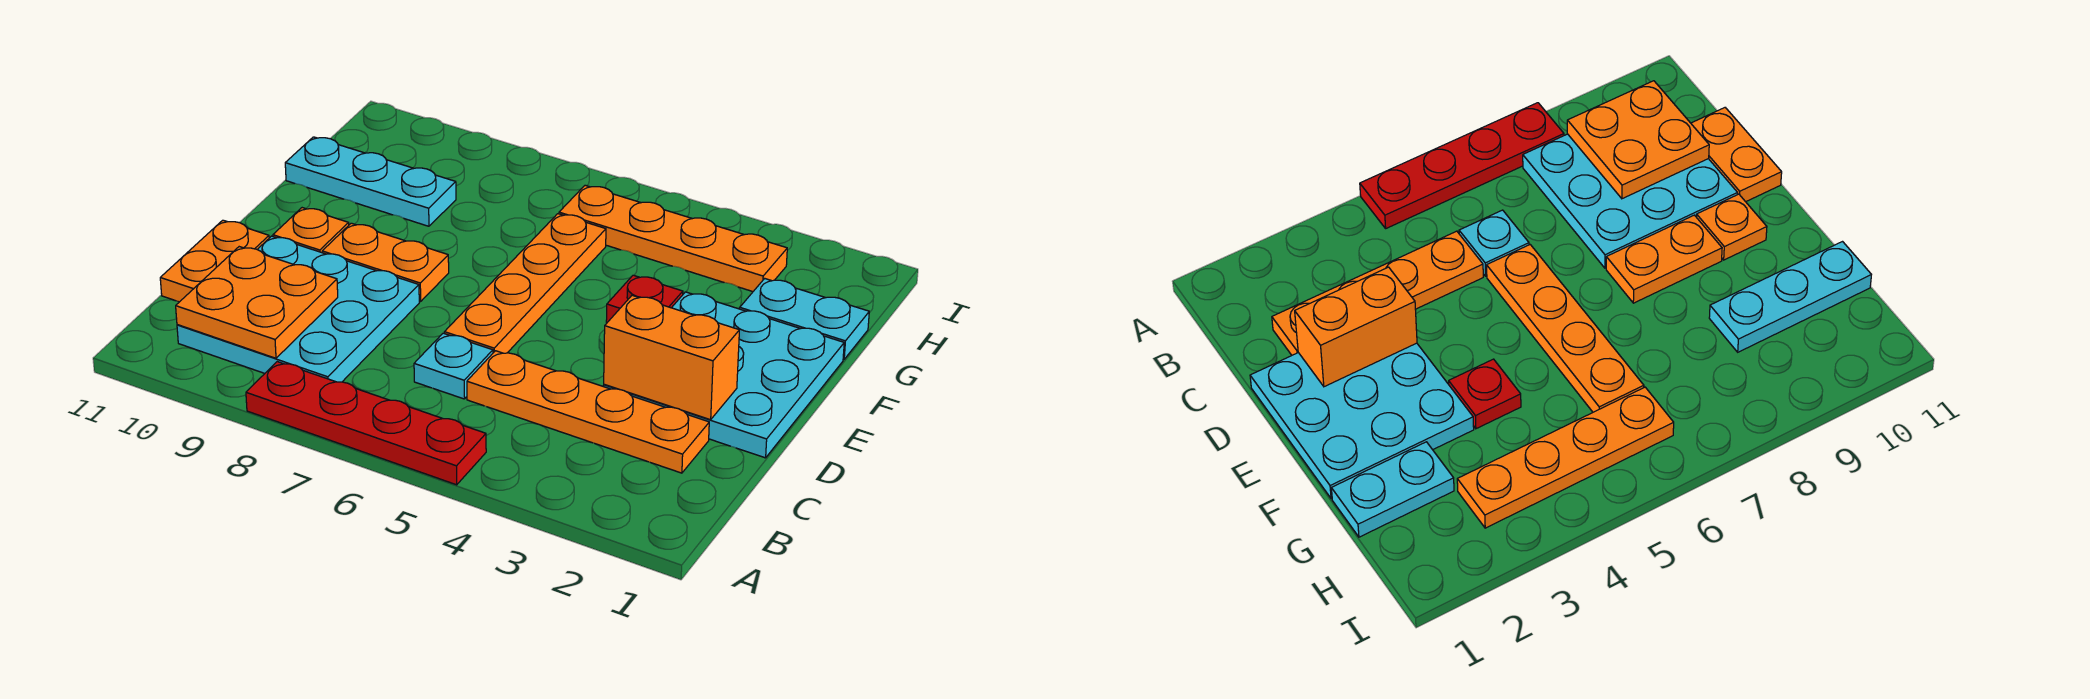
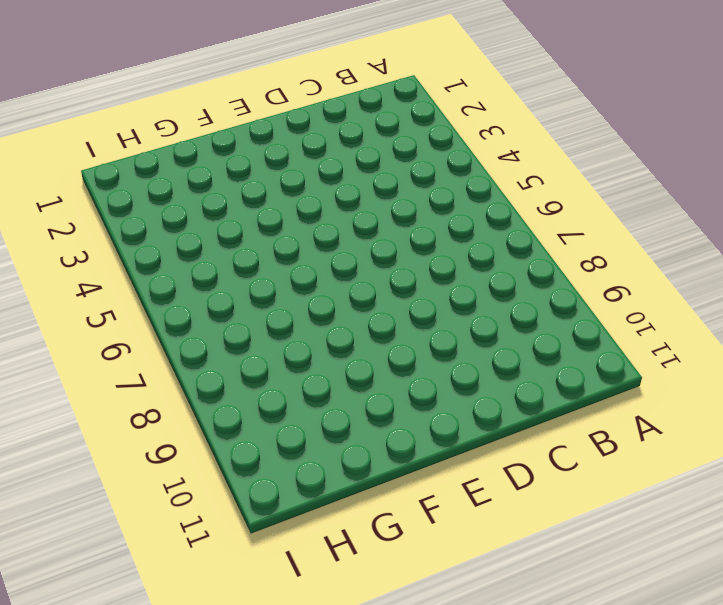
none -> red plate A5:A8 level 1
none -> cyan plate B8:D10 level 1
none -> orange plate C2:C5 level 1

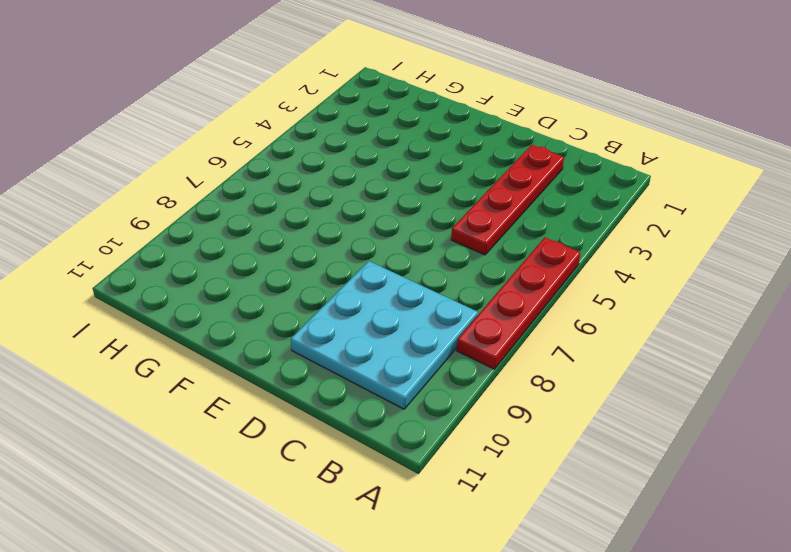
red plate C2:C5 level 1 -> orange plate C2:C5 level 1
none -> cyan plate C6 level 1
none -> orange plate C11:D11 level 1
none -> cyan plate D1:F3 level 1

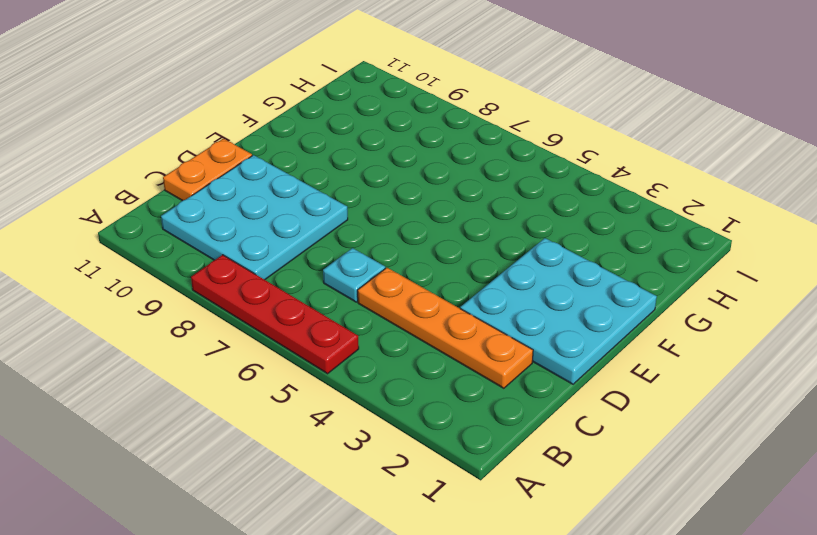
none -> orange plate D6:G6 level 1
none -> orange plate E8:E9 level 1
none -> orange plate E10 level 1

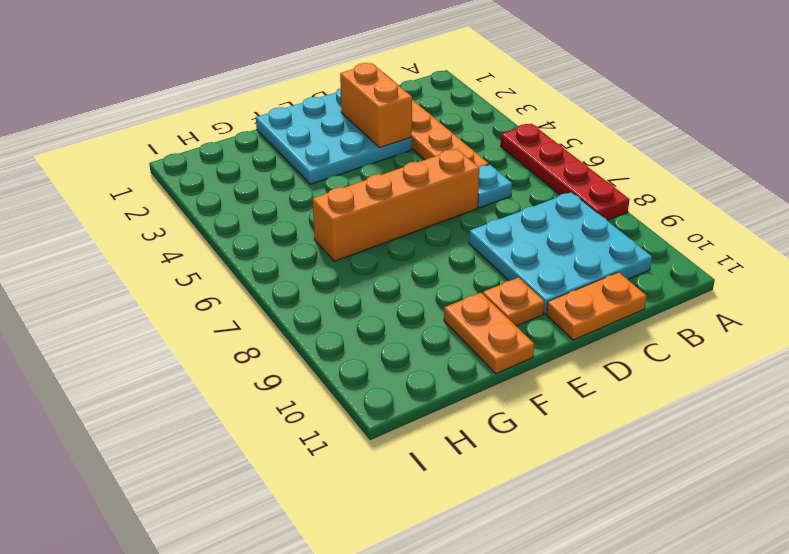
orange brick D6:G6 level 1 -> orange plate D6:G6 level 1
orange plate F10:F11 level 1 -> orange plate E8:E9 level 1
none -> red plate F4 level 1
none -> cyan plate G1:G2 level 1
none -> cyan plate G9:G11 level 1

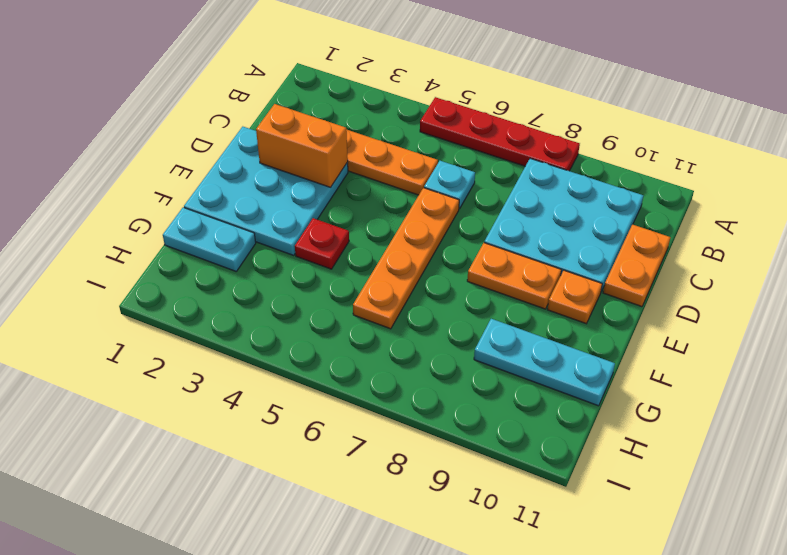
none -> orange plate H3:H6 level 1
none -> orange plate B9:C10 level 2

